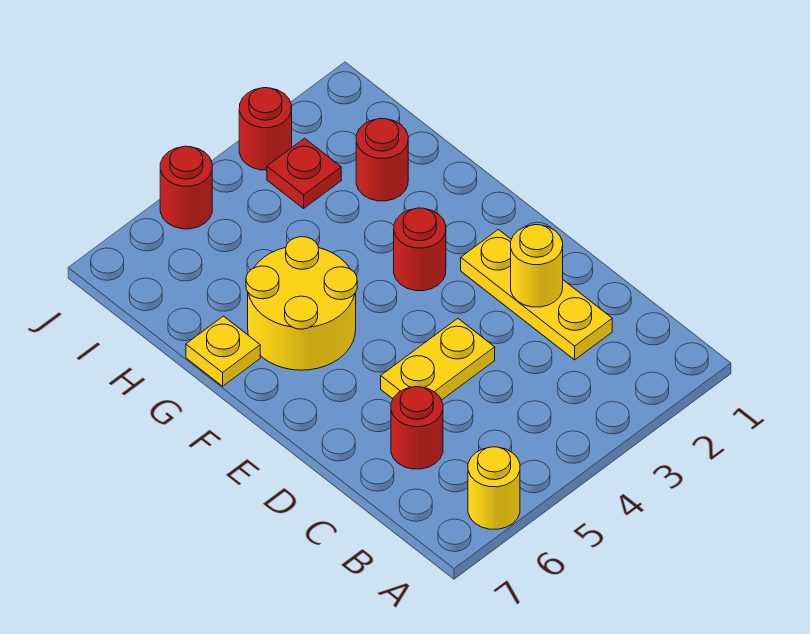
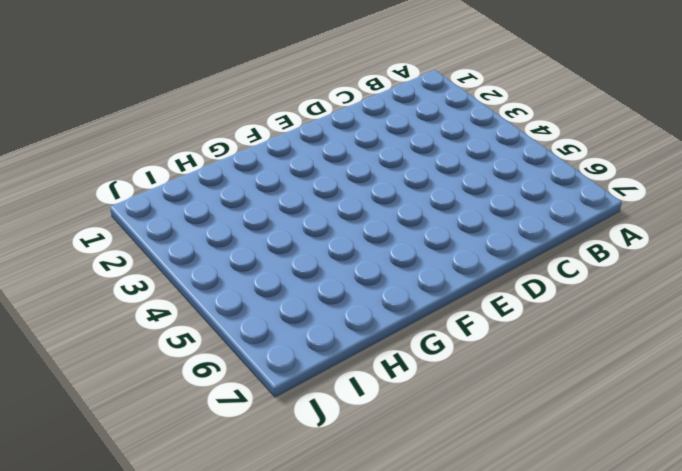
none -> yellow round brick A6 level 1
none -> yellow plate C2:E2 level 1
none -> red round brick C6 level 1

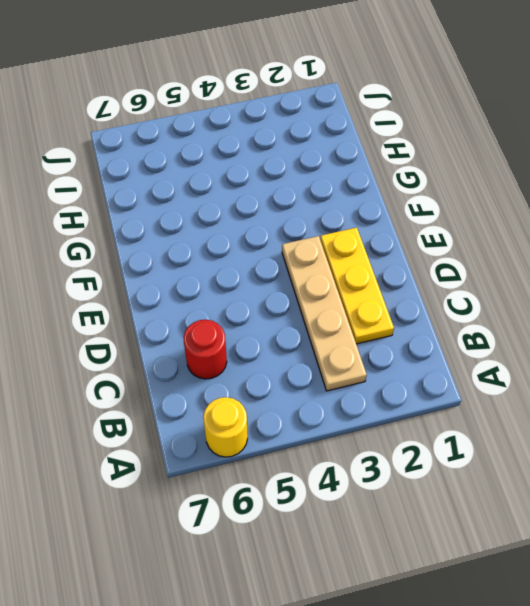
tan plate B3:E3 level 1 -> none
none -> yellow plate D4:D5 level 1
none -> red round brick F3 level 1
none -> yellow round brick F5:G6 level 1

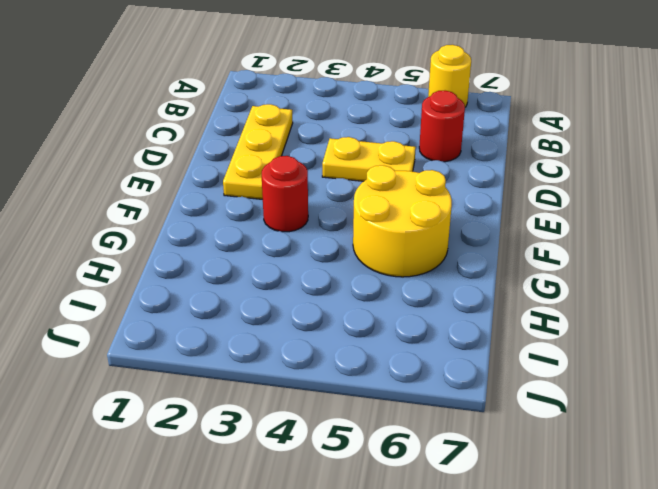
none -> yellow plate G7 level 1
none -> red round brick H2 level 1
none -> red plate I3 level 1

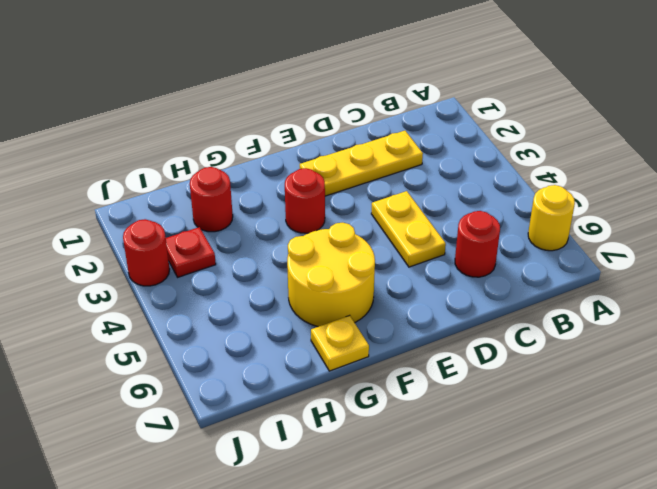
none -> red round brick J5 level 1
none -> yellow round brick D2 level 2

